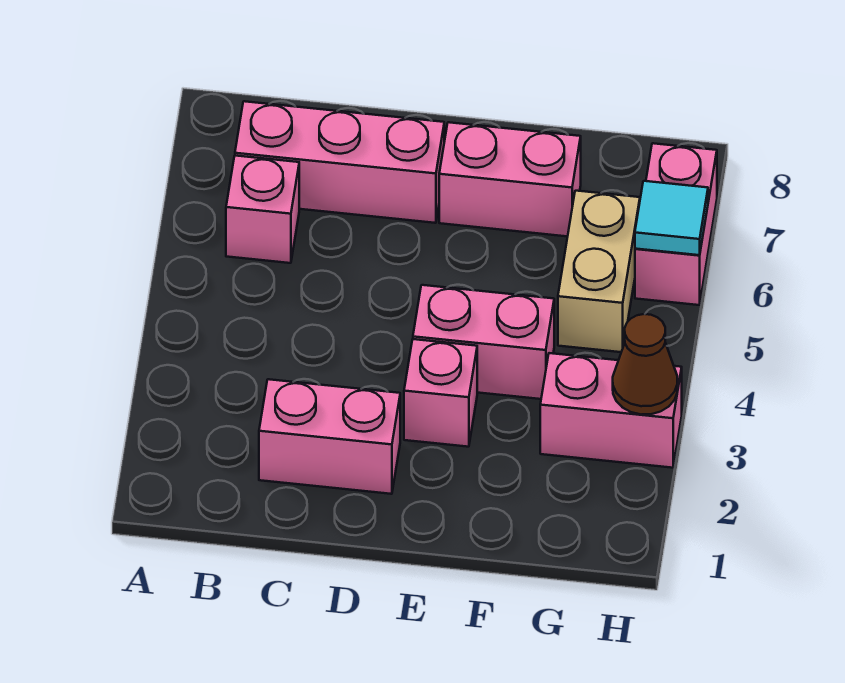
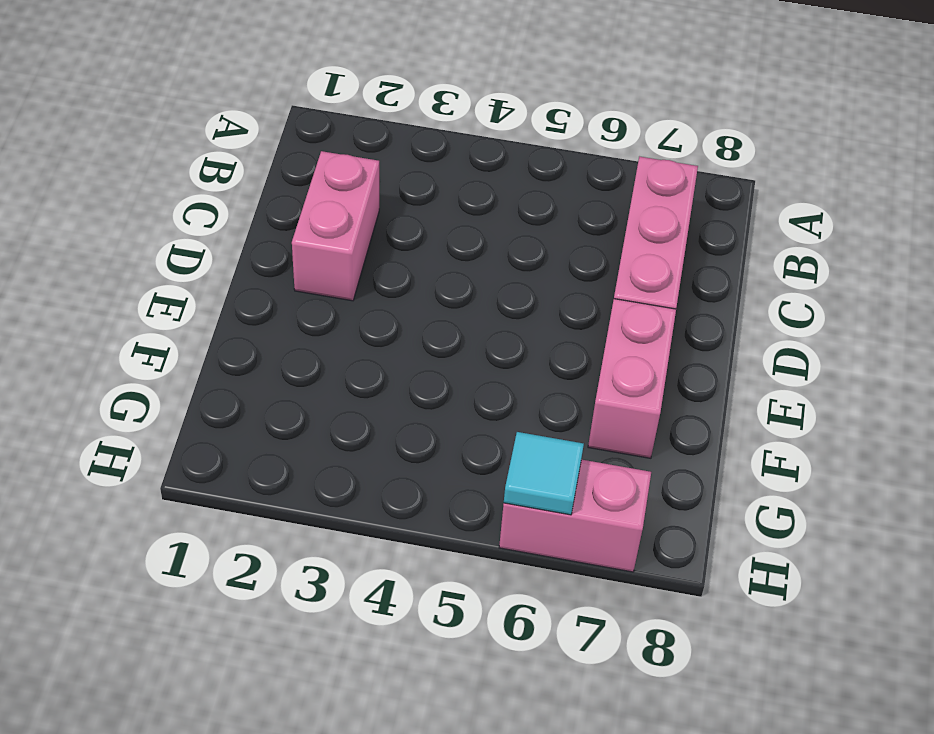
none -> pink brick B6 level 1
none -> pink brick E3 level 1

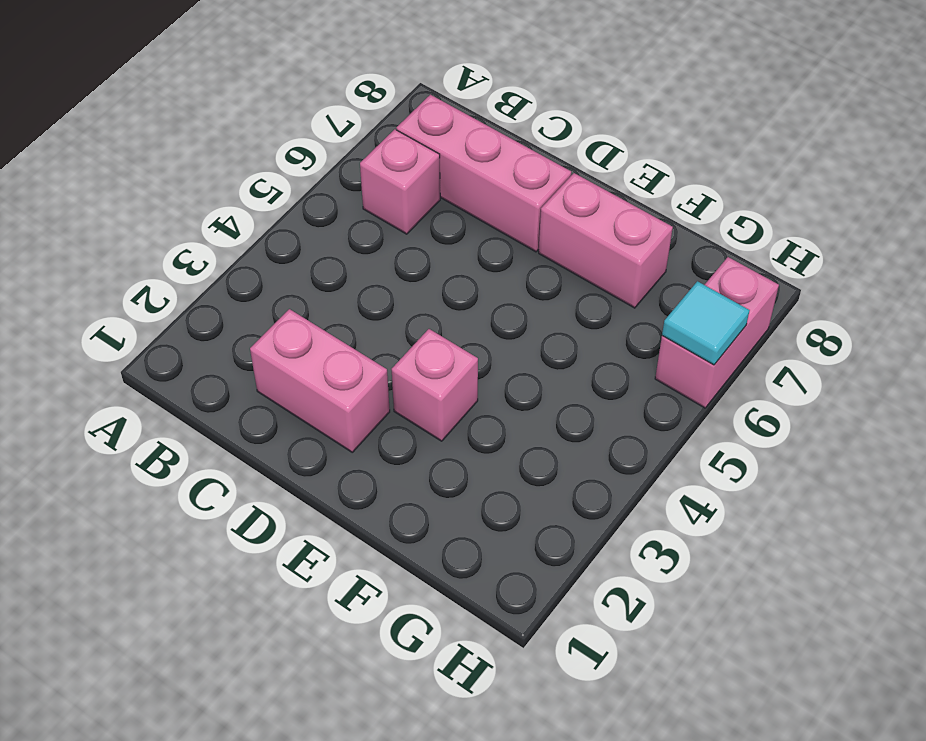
none -> pink brick E4:F4 level 1
none -> pink brick G3:H3 level 1

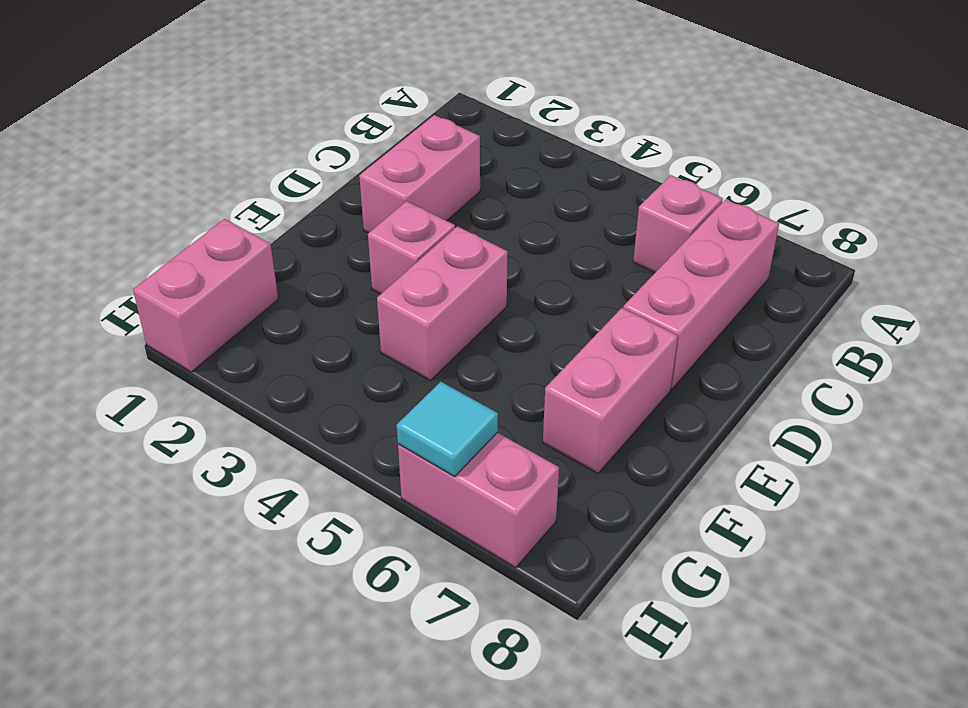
pink brick G1:H1 level 1 -> pink brick G3:H3 level 1
none -> tan brick G5:G6 level 1
none -> brown cone H3 level 2

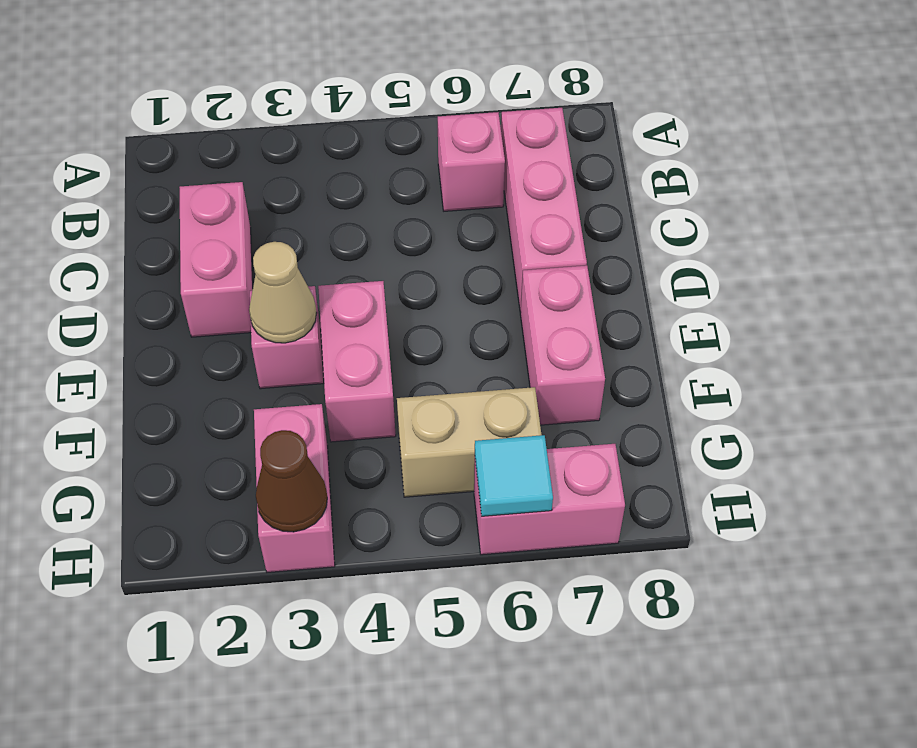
tan cone E3 level 2 -> none

